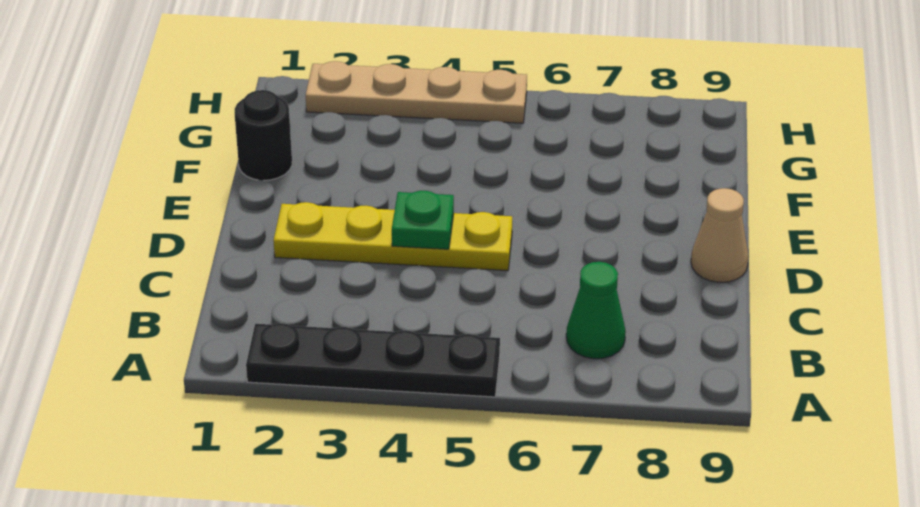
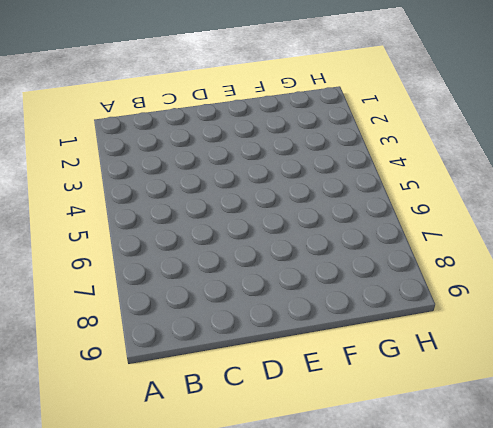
none -> black plate A2:A5 level 1
none -> green cone B7 level 1

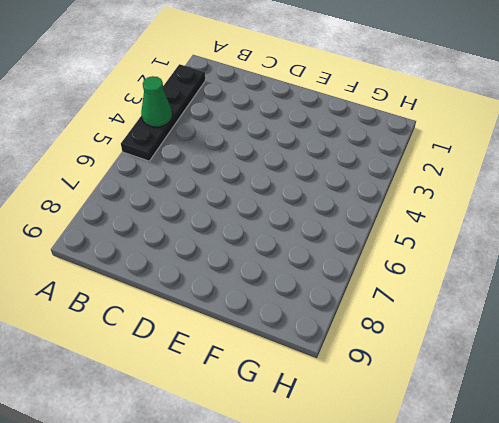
green cone A4 level 2 -> green cone B7 level 1
none -> yellow plate D2:D5 level 1
none -> tan cone D9 level 1

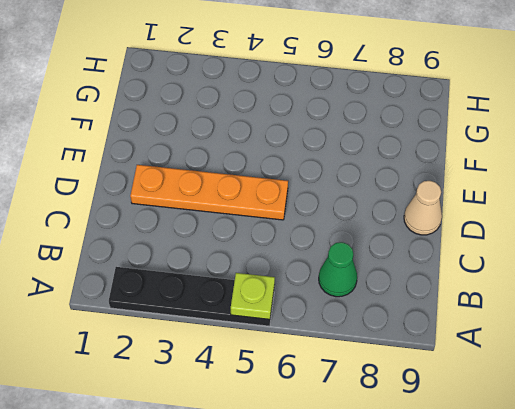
lime plate A5 level 2 -> none
orange plate D2:D5 level 1 -> yellow plate D2:D5 level 1
none -> black round brick F1 level 1
none -> tan plate H2:H5 level 1

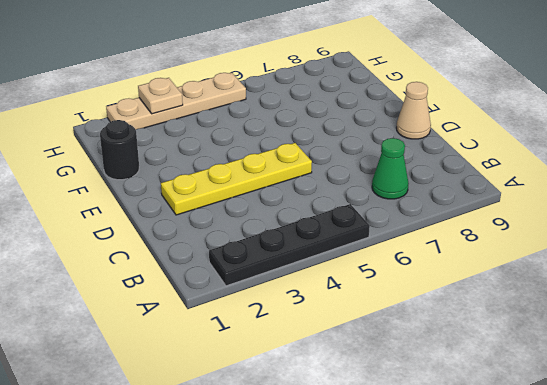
tan plate H3 level 2 -> none
none -> green plate D4 level 2

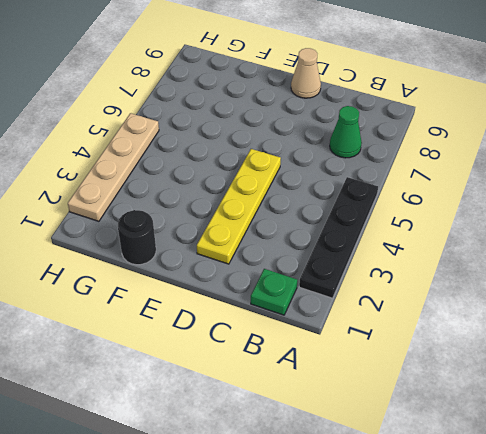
green plate B1 level 1 -> green plate D4 level 2

